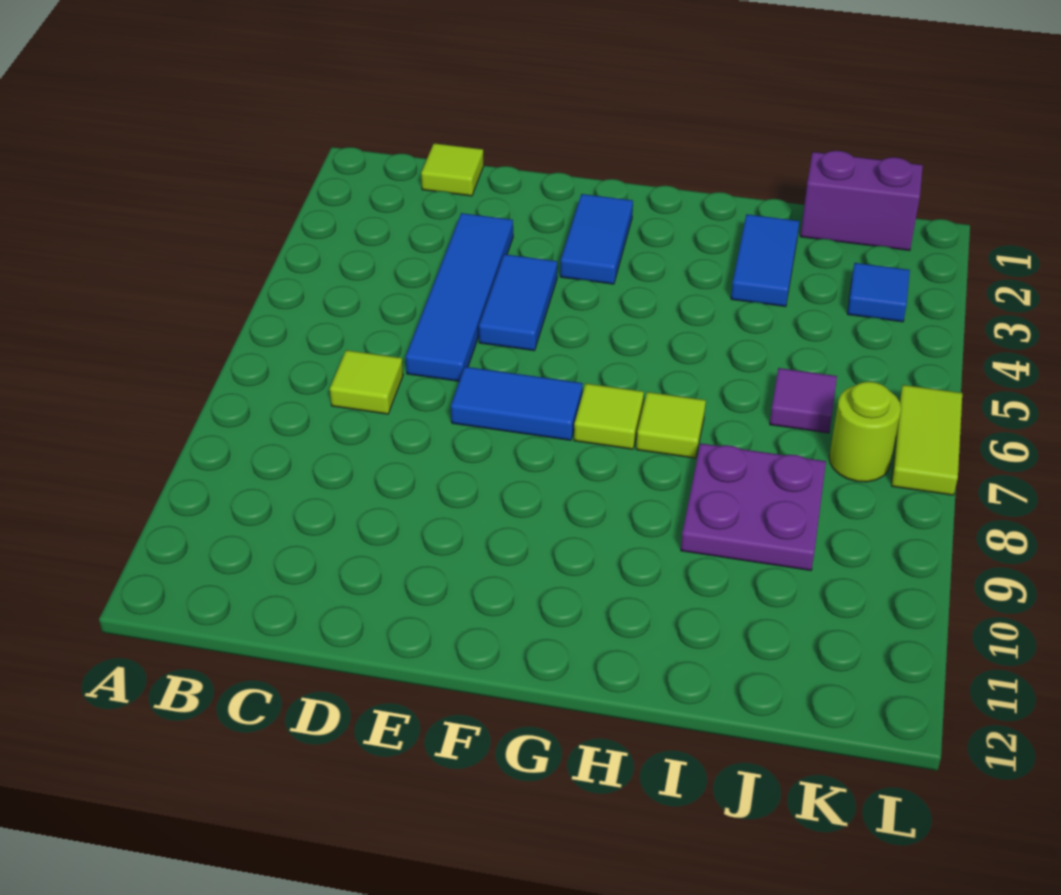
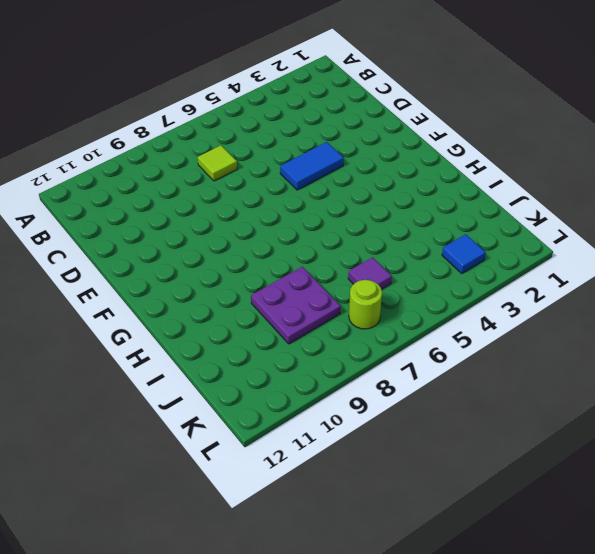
none -> lime tile C1 level 1
none -> blue tile D3:D6 level 1
none -> blue tile E7:F7 level 1

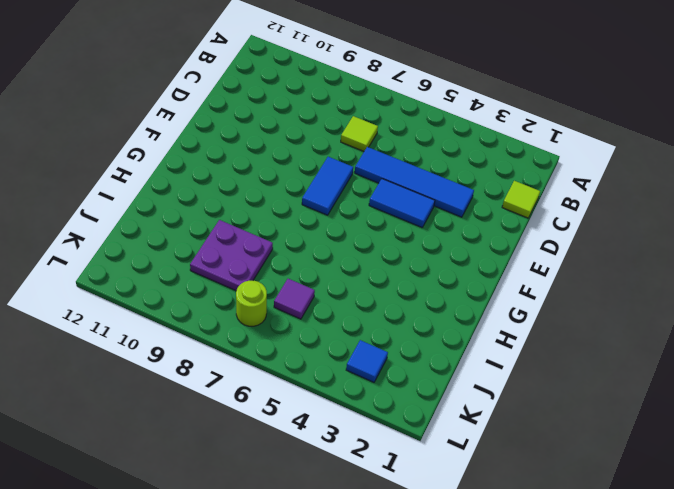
none -> blue tile F2:F3 level 1
none -> lime tile G7 level 1
none -> lime tile H7 level 1

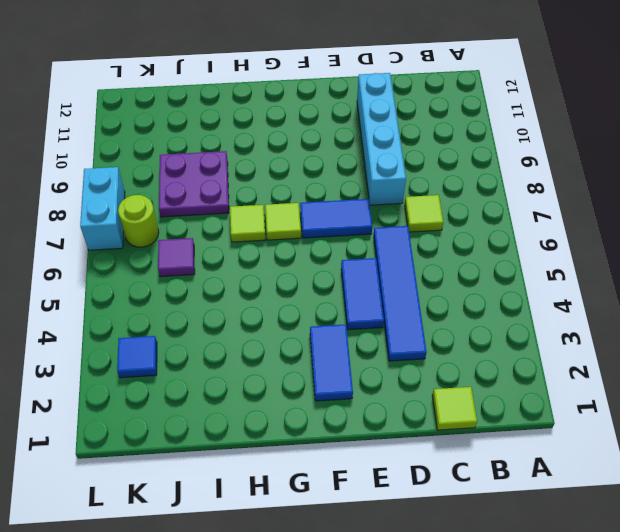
cyan brick D8:D11 level 1 -> none
cyan brick L7:L8 level 1 -> lime tile L6:L7 level 1
none -> blue tile I2:I3 level 1
none -> purple brick J1:K1 level 1

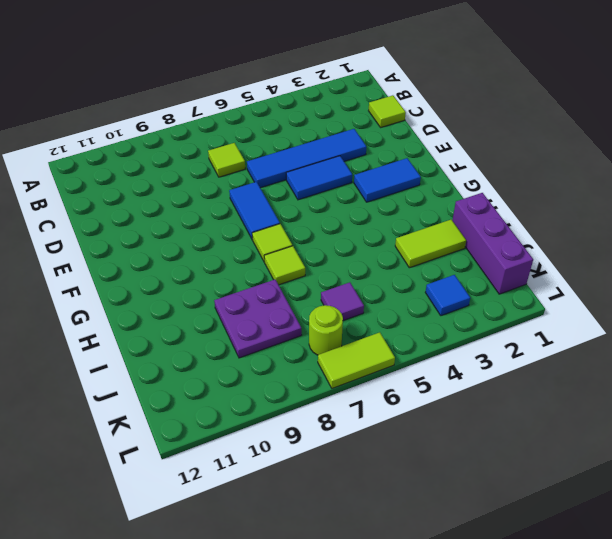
purple brick I1:K1 level 1 -> purple brick J1:K1 level 1
lime tile I2:I3 level 1 -> blue tile I2:I3 level 1

